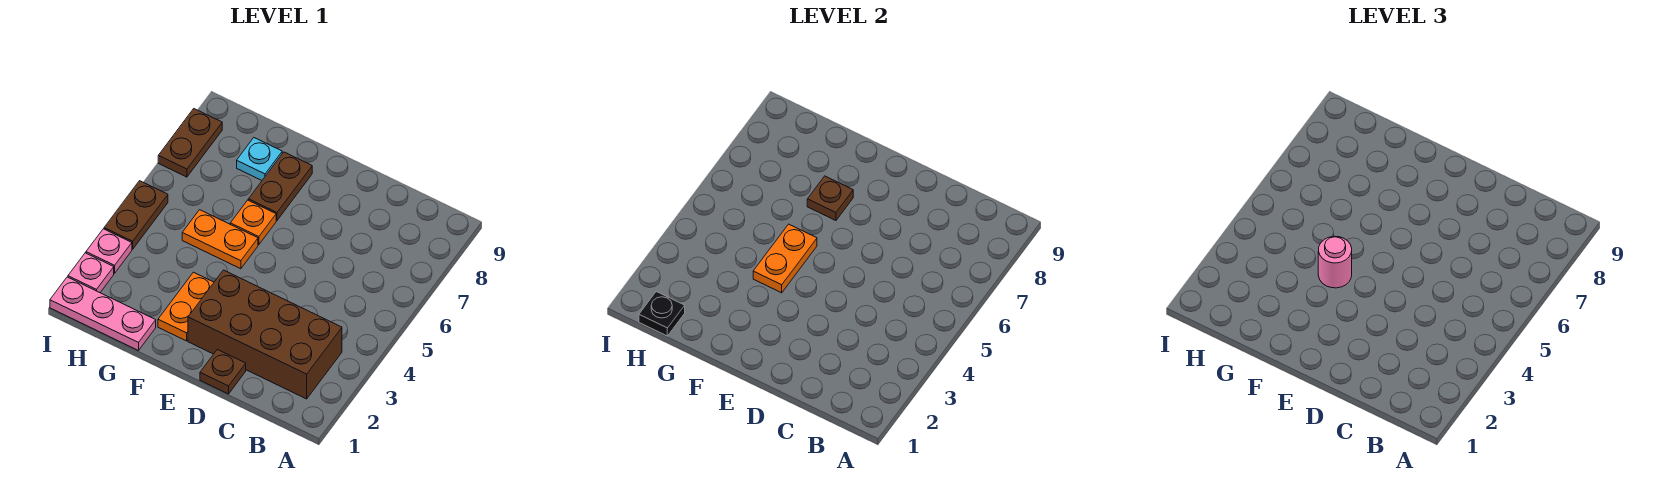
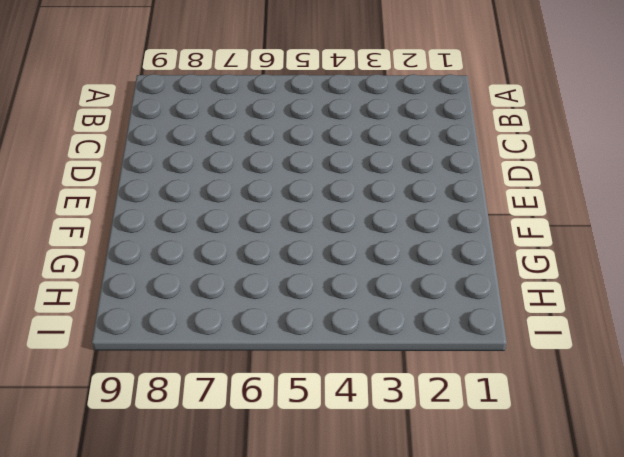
none -> brown brick B2:E3 level 1
none -> brown plate D1 level 1
none -> orange plate F2:F3 level 1

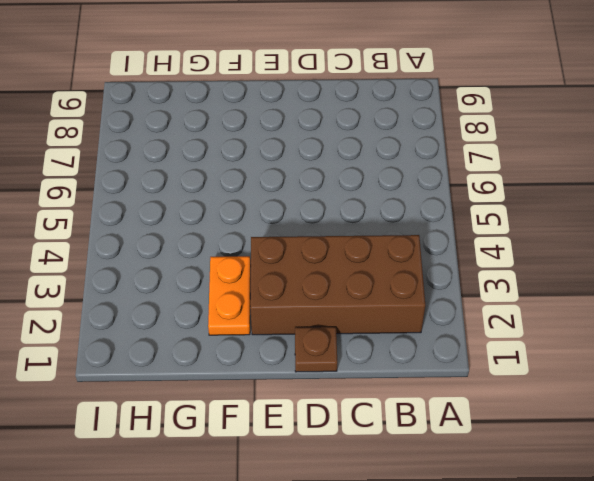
none -> orange plate F5:G5 level 1
none -> orange plate F6 level 1
none -> brown plate F7:F8 level 1

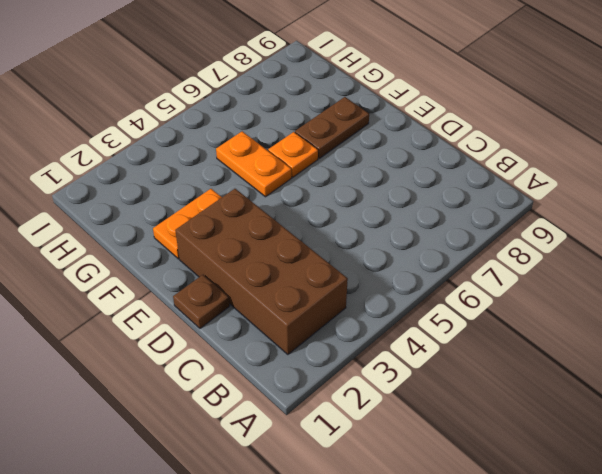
none -> pink plate G1:I1 level 1
none -> cyan plate G8 level 1
none -> pink plate I2 level 1

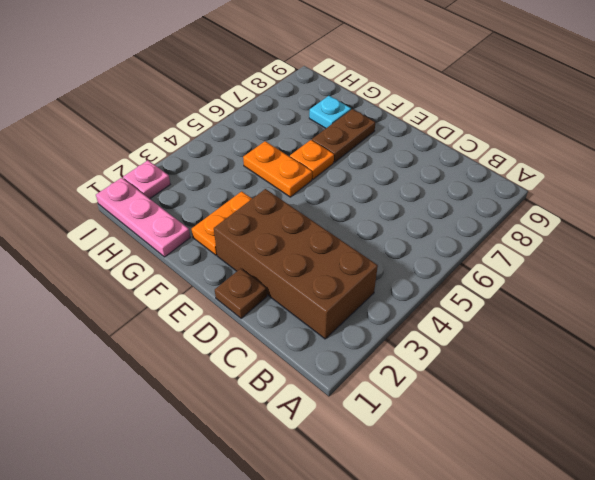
none -> pink plate I3 level 1
none -> brown plate I4:I5 level 1
none -> brown plate I7:I8 level 1

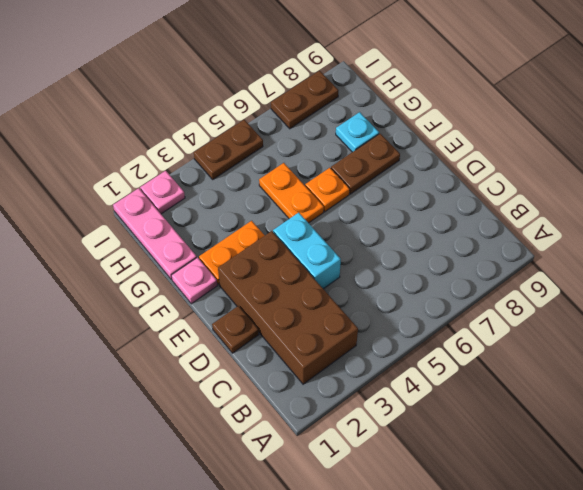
cyan brick D4:E4 level 1 -> none
pink plate F1 level 1 -> pink plate I3 level 1
none -> orange plate F4:F5 level 2
none -> brown plate F7 level 2
none -> black plate H1 level 2

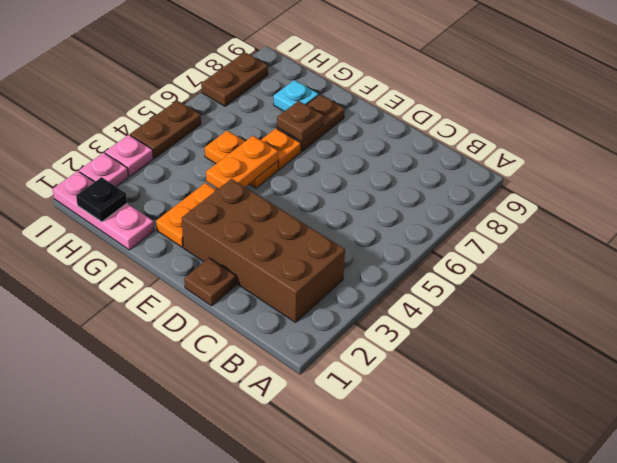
none -> pink round brick F4 level 3

